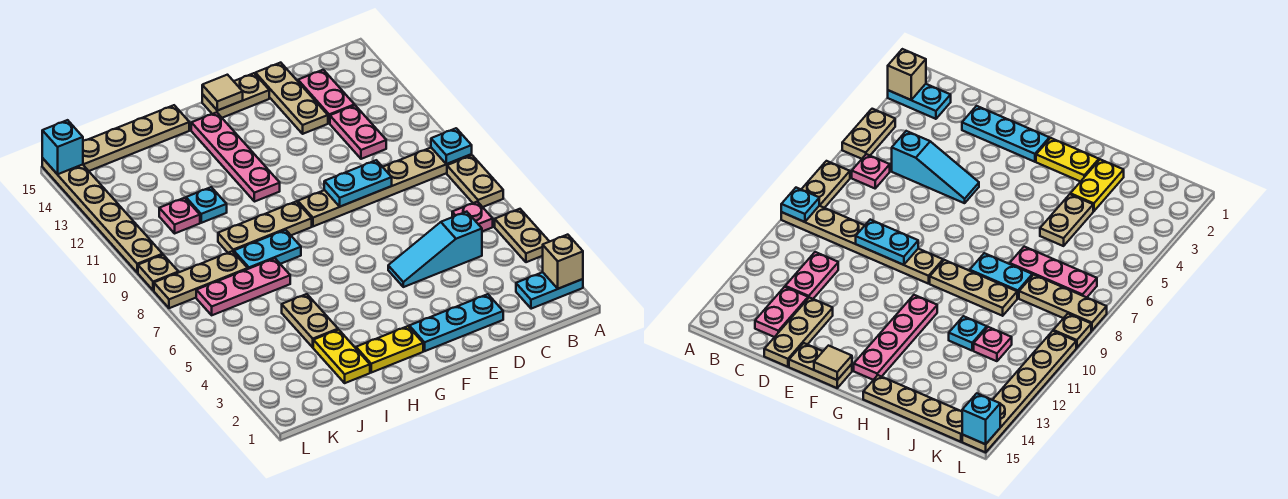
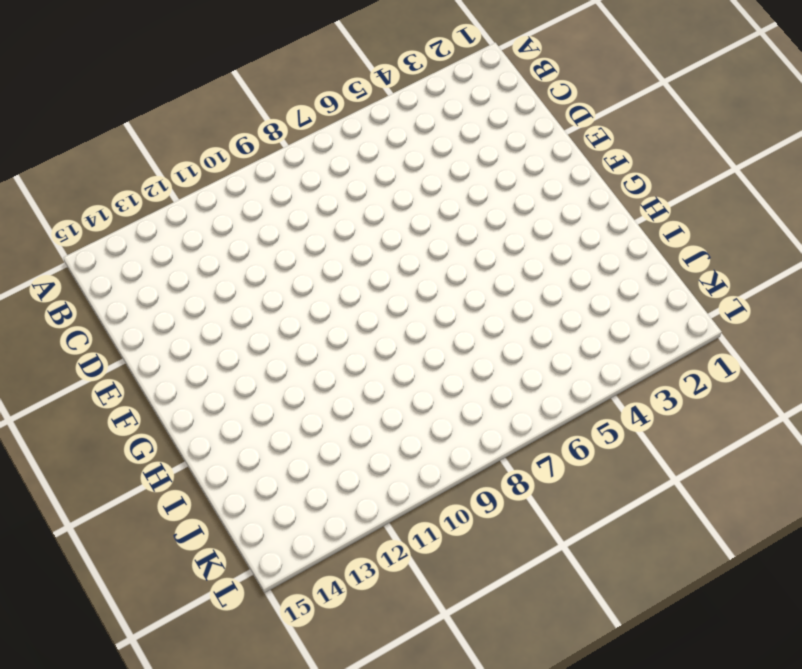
none -> cyan plate A2:B2 level 1
none -> tan plate A4:A5 level 1
none -> tan plate A7:A8 level 1

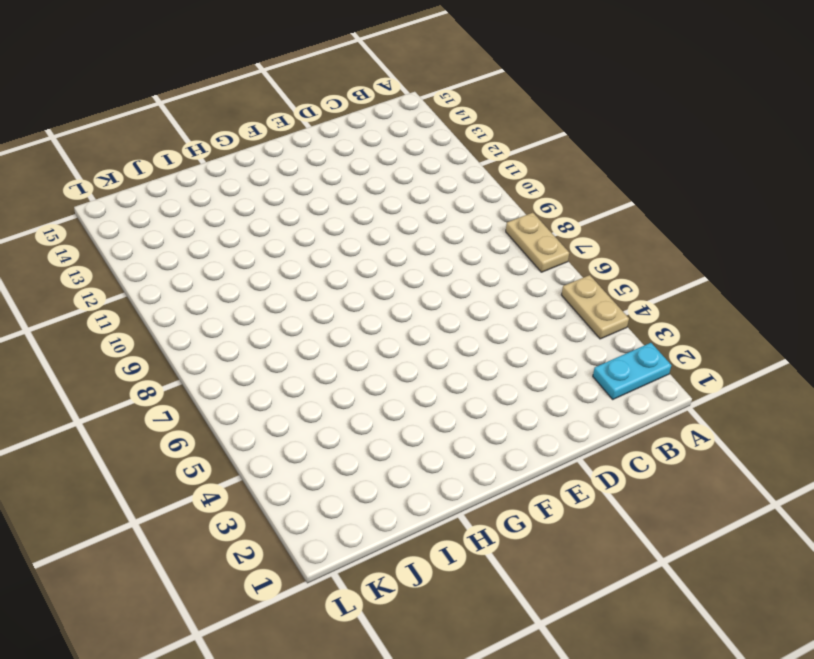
none -> tan plate A9:F9 level 1
none -> pink plate B6 level 1
none -> cyan slope C5:E5 level 1 top C

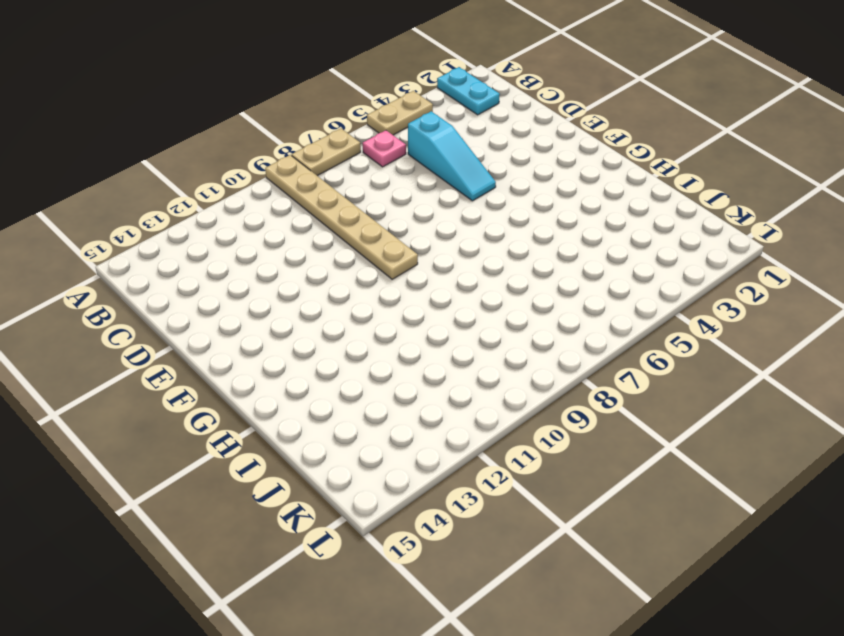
none -> pink plate C11:C12 level 1
none -> pink plate C13:C14 level 1
none -> cyan plate D2:F2 level 1

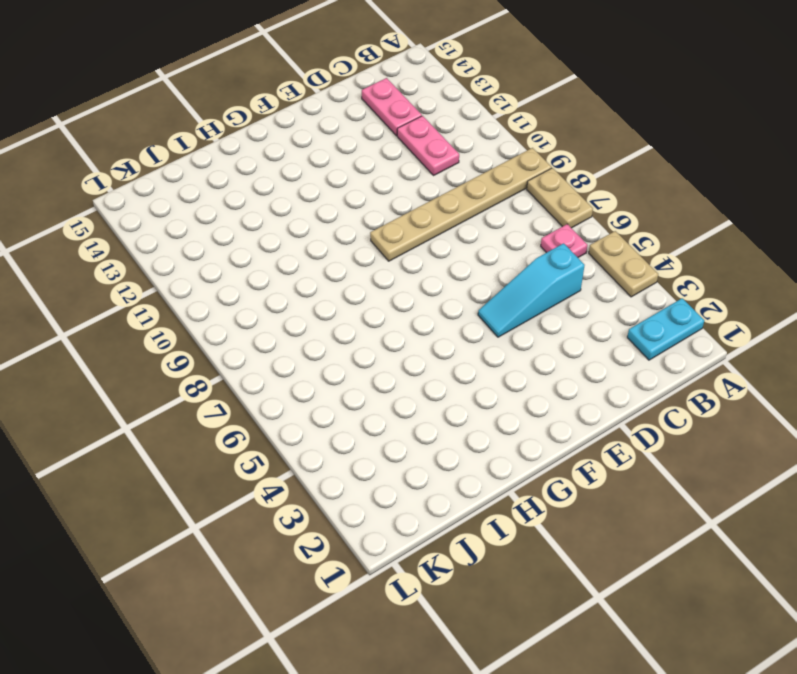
none -> cyan plate D2:F2 level 1
none -> tan plate D13:D15 level 1
none -> tan plate E15:F15 level 1

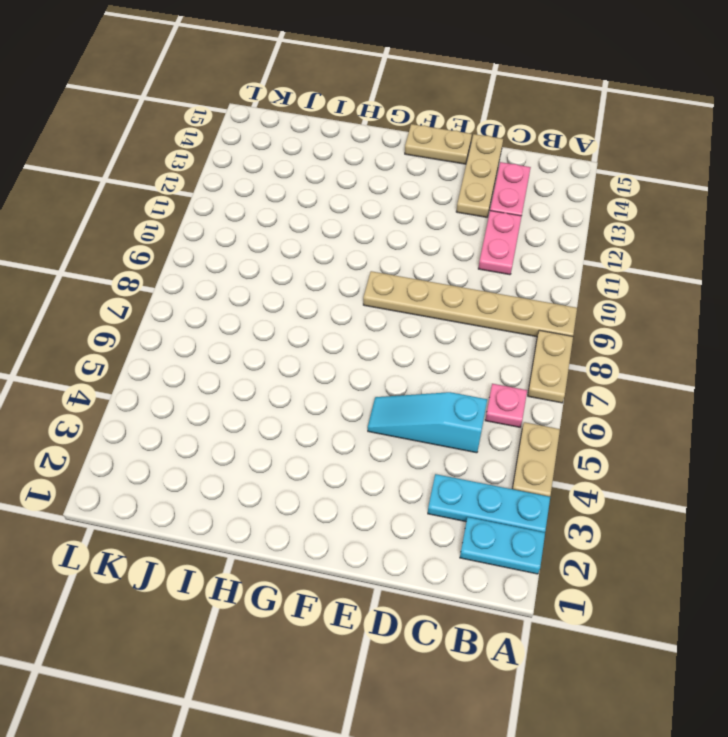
cyan plate A3:C3 level 1 -> cyan plate D2:F2 level 1
none -> yellow plate G2:H2 level 1
none -> tan plate G9:I9 level 1
none -> pink plate G11:G14 level 1

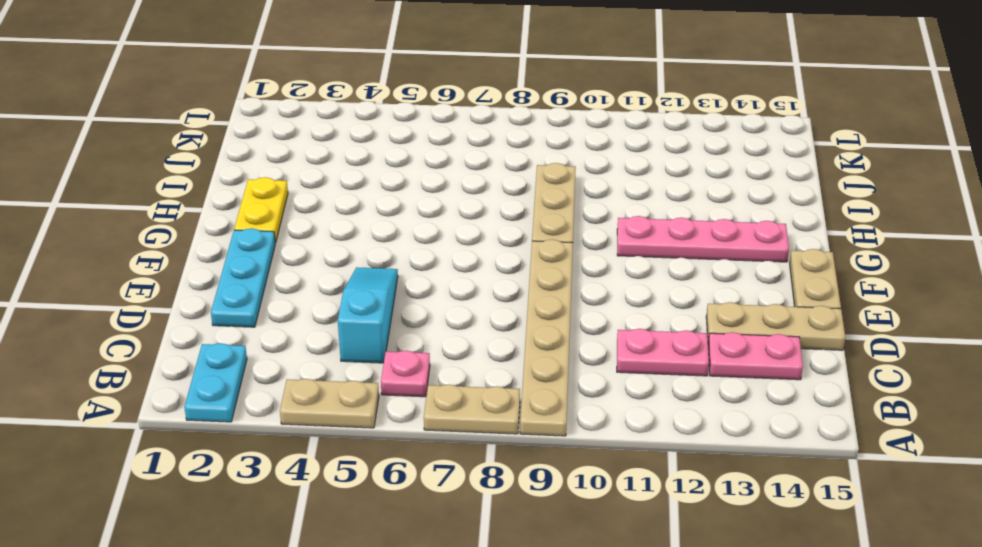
none -> cyan plate H8:I8 level 1
none -> tan plate H15:K15 level 1
none -> yellow plate I2:I3 level 1

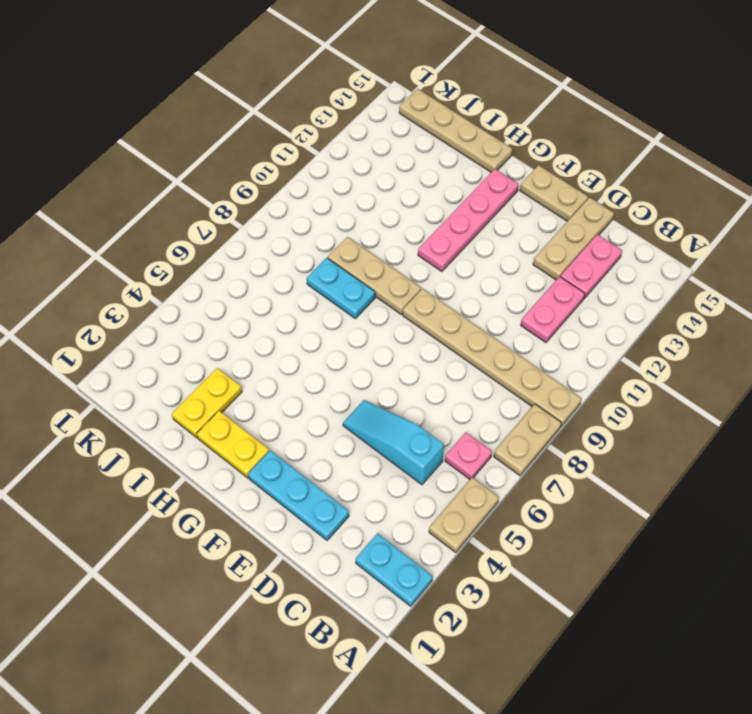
none -> tan plate I4:I5 level 1
none -> pink plate I7:K7 level 1
none -> cyan plate I11 level 1

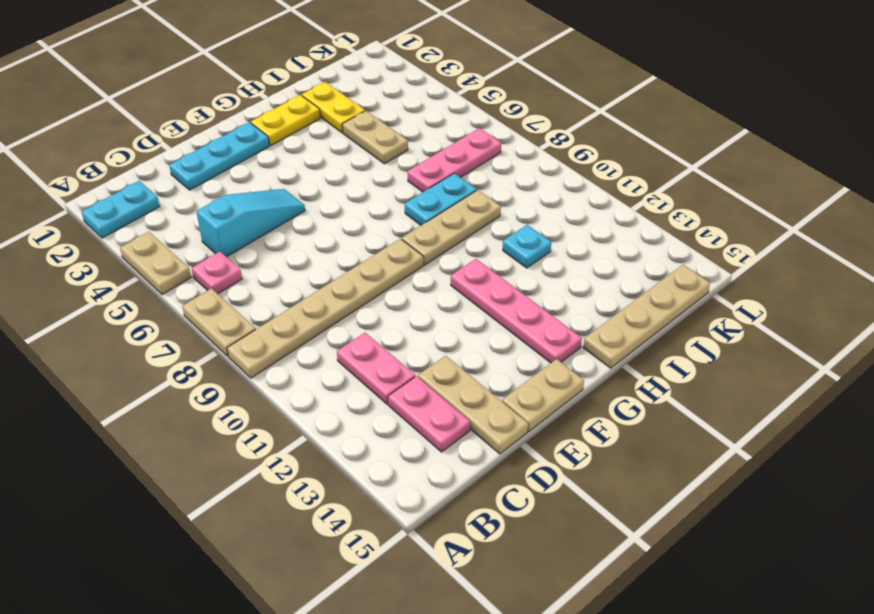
none -> tan plate J8:L8 level 1
none -> pink plate J11 level 1
none -> tan plate L9 level 1

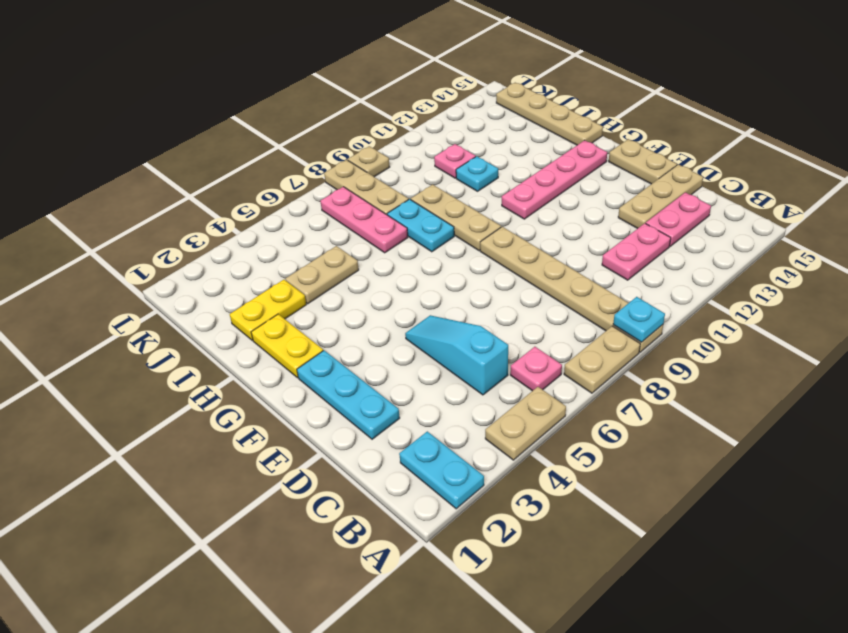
none -> tan plate L10:L15 level 1
none -> tan brick A2 level 2
none -> cyan plate D9:E9 level 2

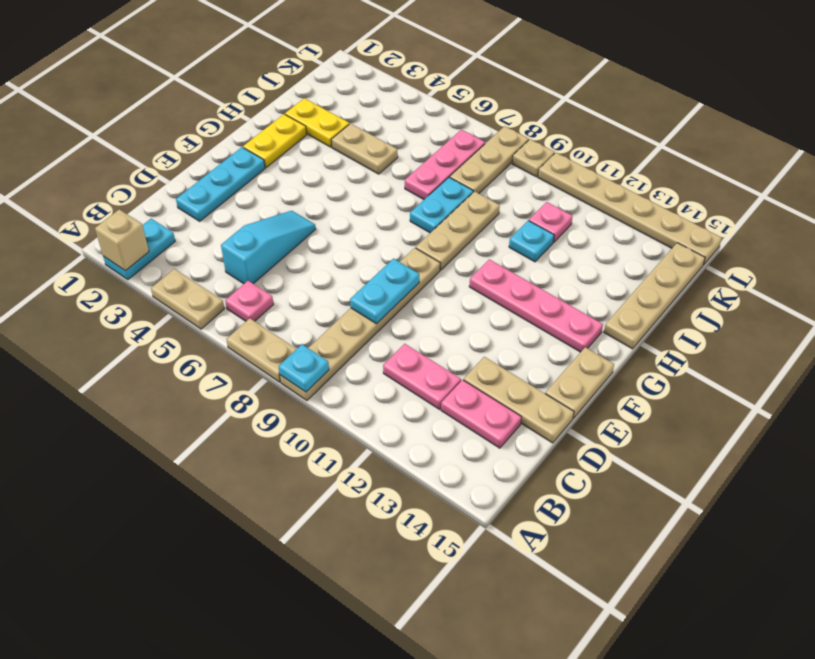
none -> tan tile F15 level 2
none -> cyan brick L15 level 2

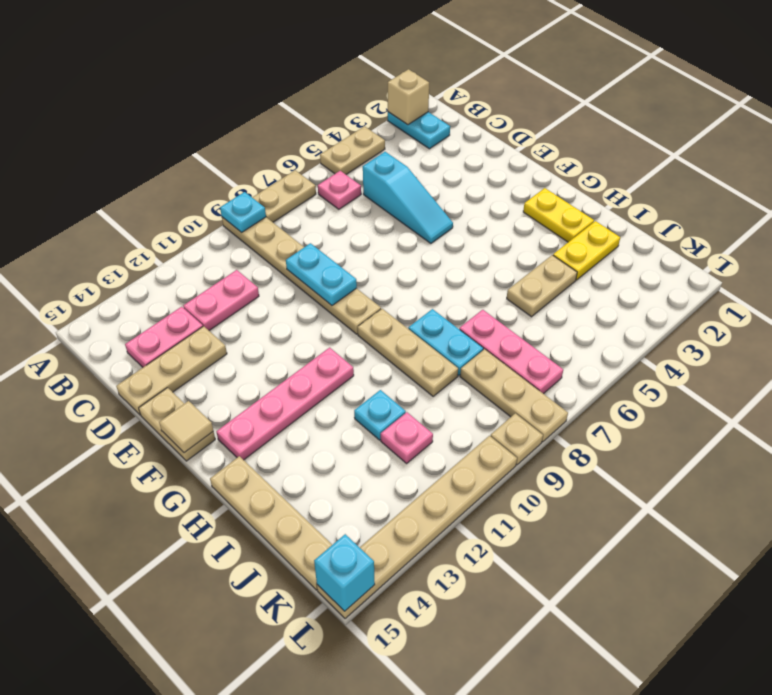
none -> cyan plate D2:F2 level 1

